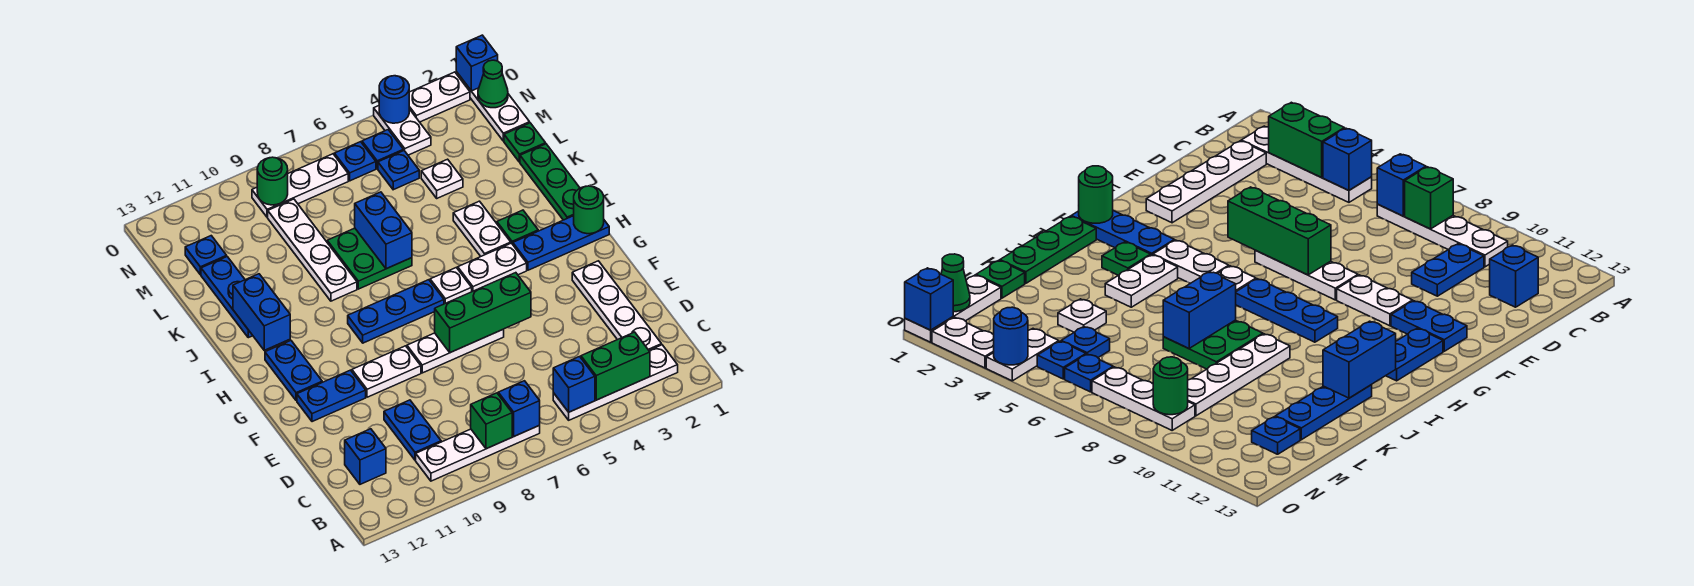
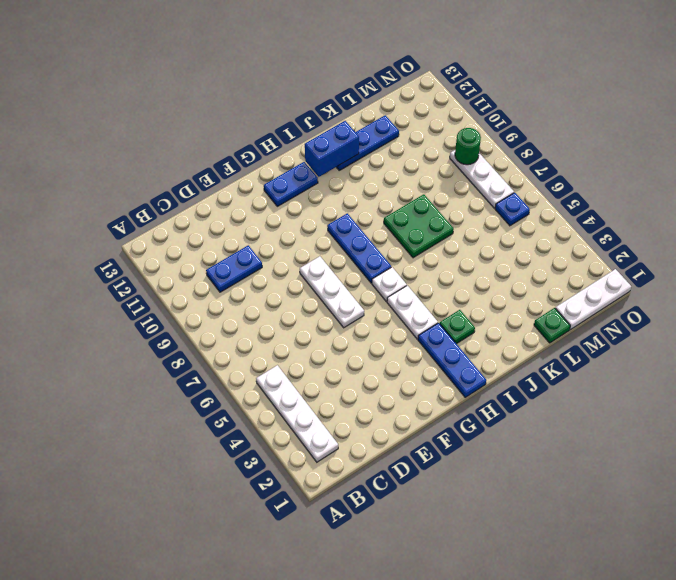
none -> white plate B7:B10 level 1
none -> white plate C2:F2 level 1
none -> blue brick C12 level 1
none -> white plate F9:F10 level 1

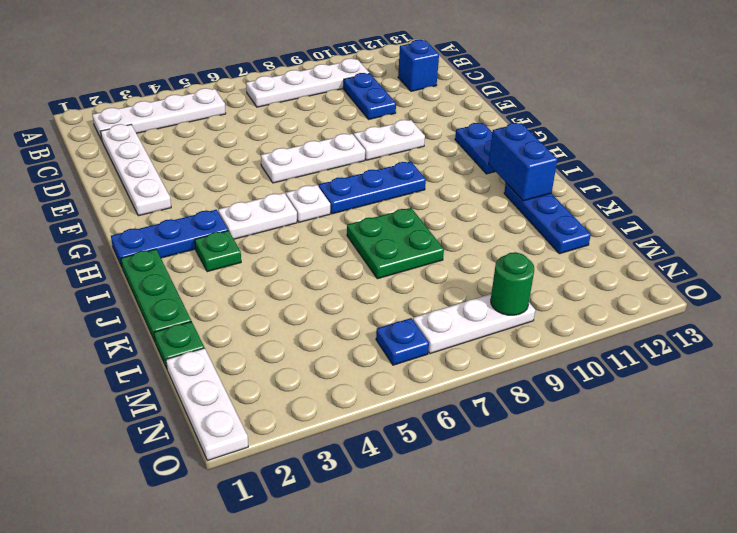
none -> blue plate F11:F12 level 1
none -> white plate I4:J4 level 1
none -> white plate J9:M9 level 1
none -> white plate L4 level 1

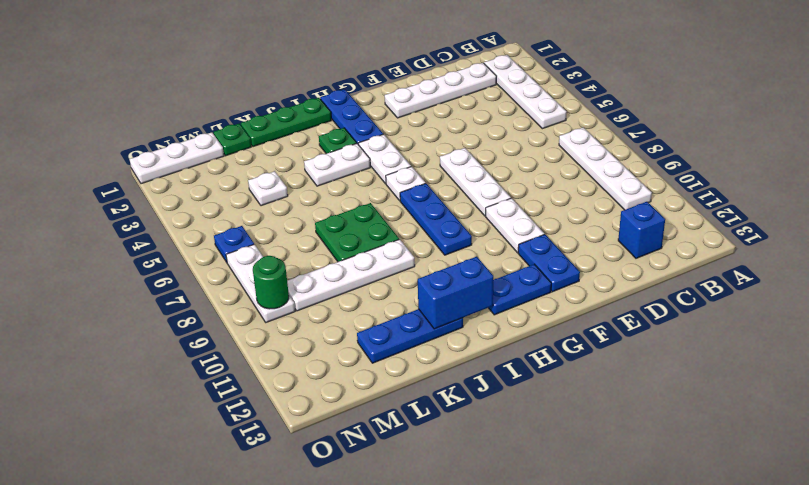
none -> blue plate C10:D10 level 1
none -> blue plate M5 level 1
none -> blue plate M12 level 1
none -> white plate N4:O4 level 1

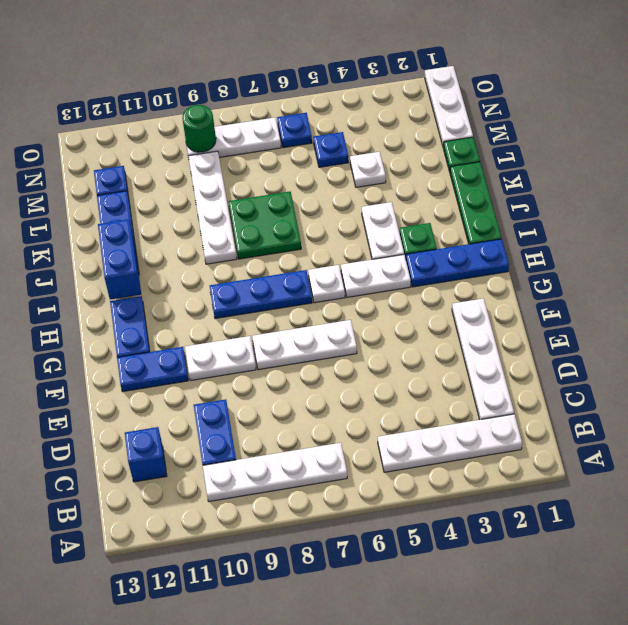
none -> white plate N4:O4 level 1
none -> blue plate N5 level 1
none -> white plate O2:O3 level 1
none -> green brick B3:B4 level 2

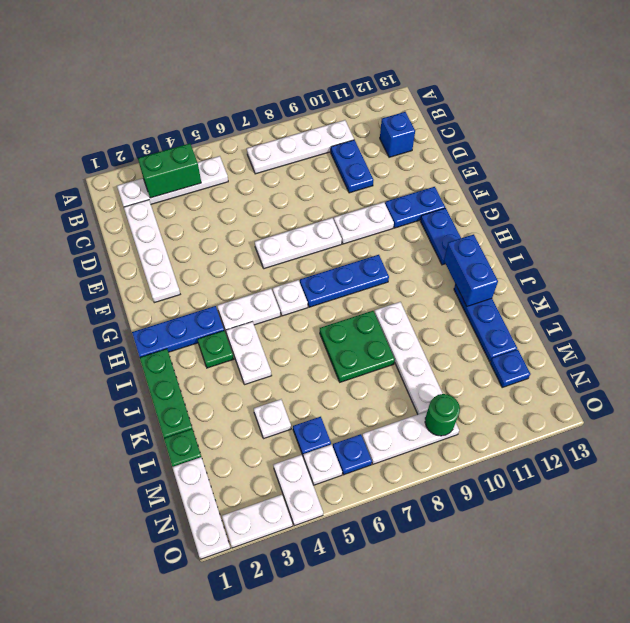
white plate N5 level 1 -> blue plate N5 level 1
none -> blue brick B5 level 2
none -> blue brick B7 level 2
none -> green brick B8 level 2
none -> green brick F5:F7 level 2

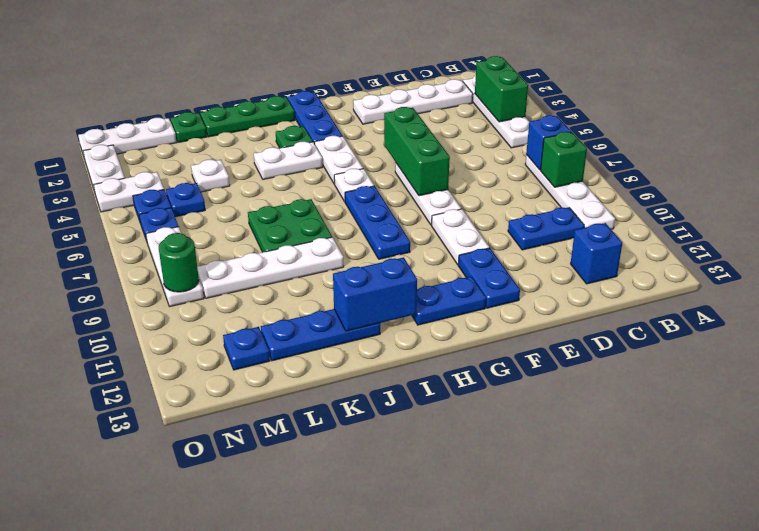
none -> blue brick B5 level 2
none -> green round brick H1 level 2
none -> blue brick J7:K7 level 2
none -> green cone N1 level 2

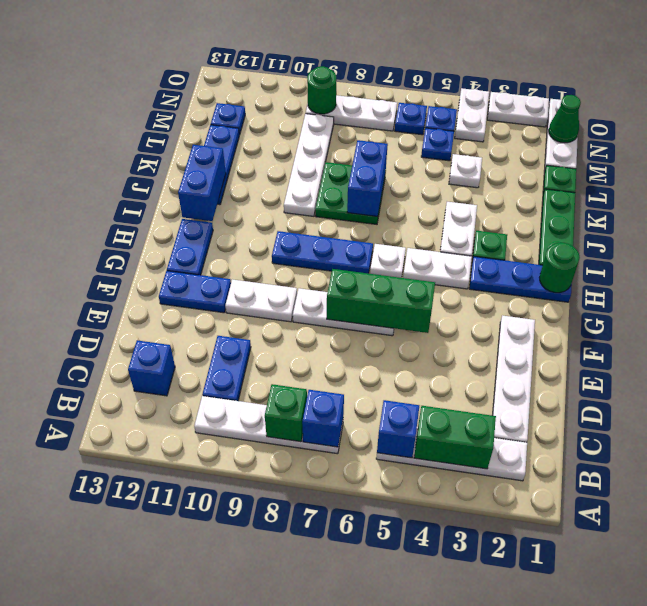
none -> blue brick O1 level 2
none -> blue round brick O4 level 2

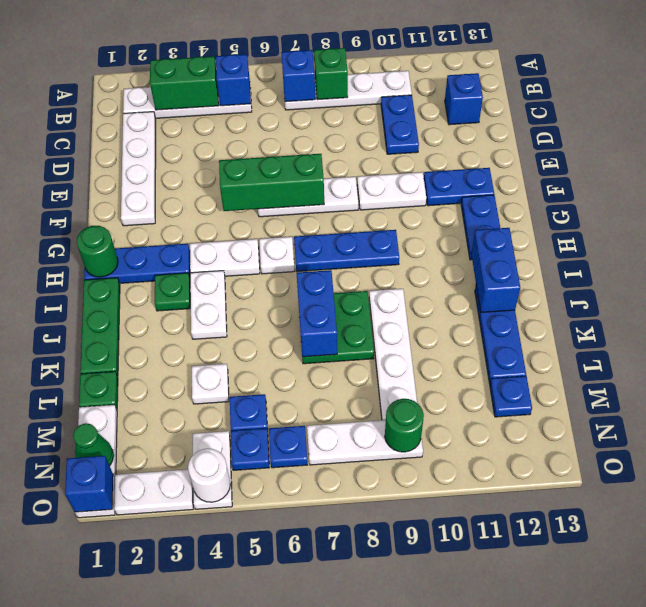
white round brick O4 level 2 -> blue round brick O4 level 2

